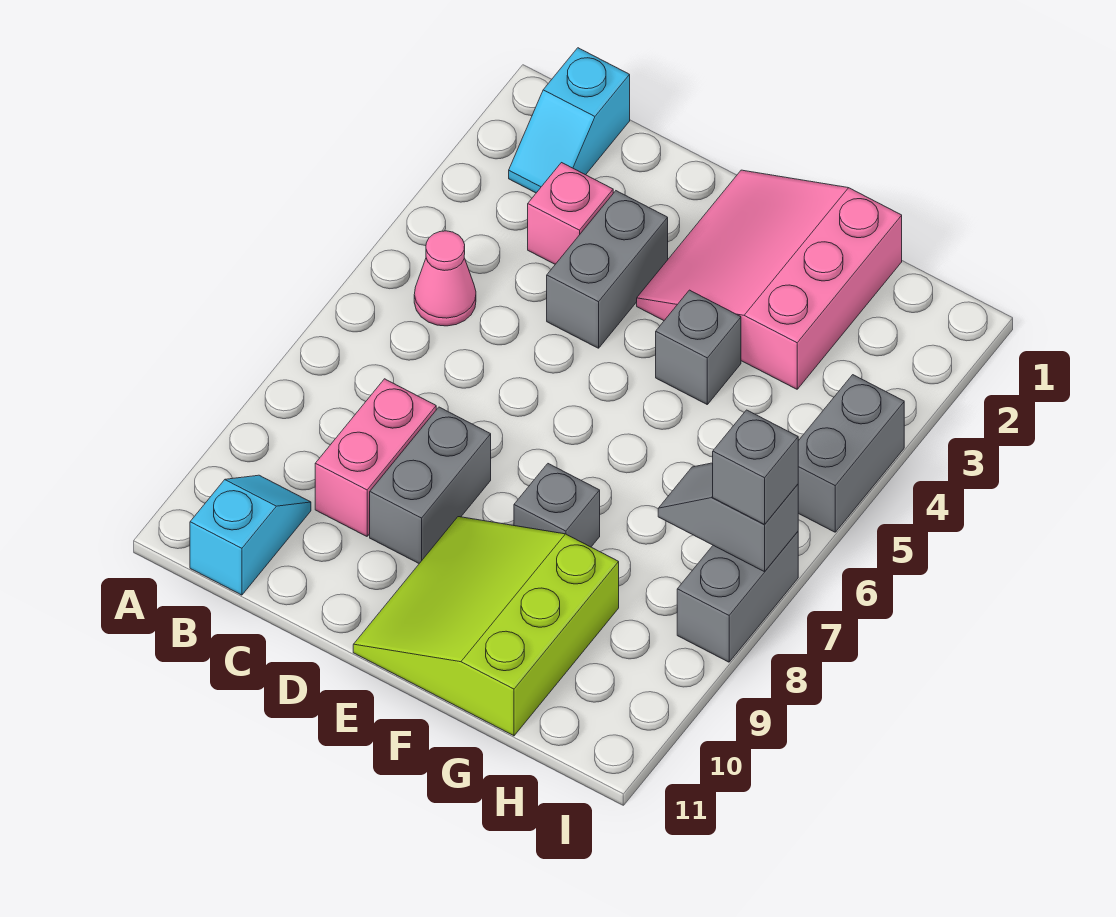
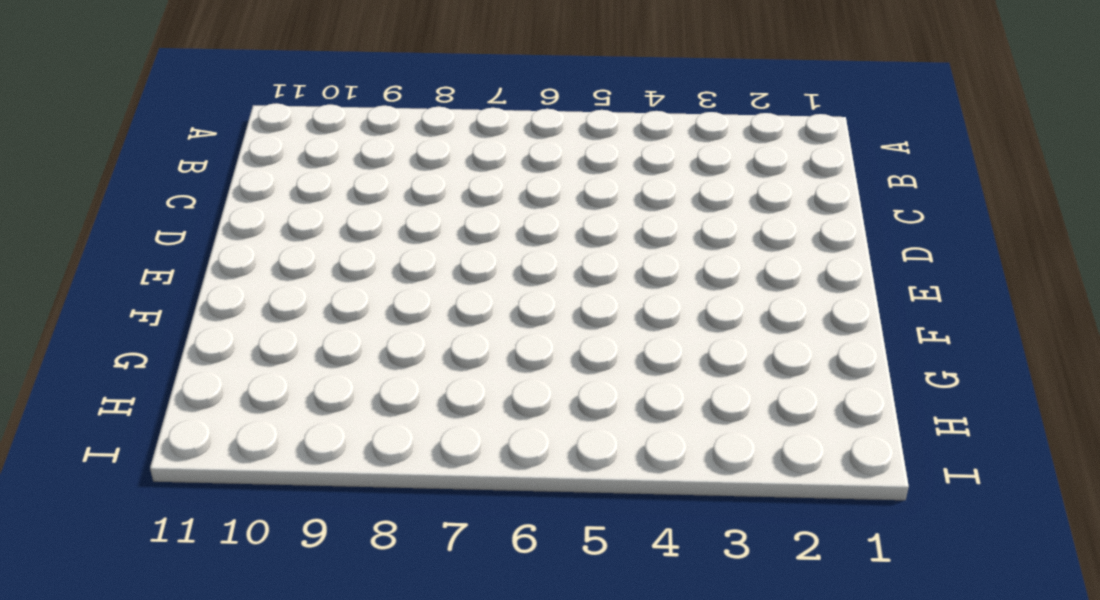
none -> cyan slope B1:B2 level 1 top 1
none -> pink cone B5 level 1
none -> cyan slope B10:B11 level 1 top 11

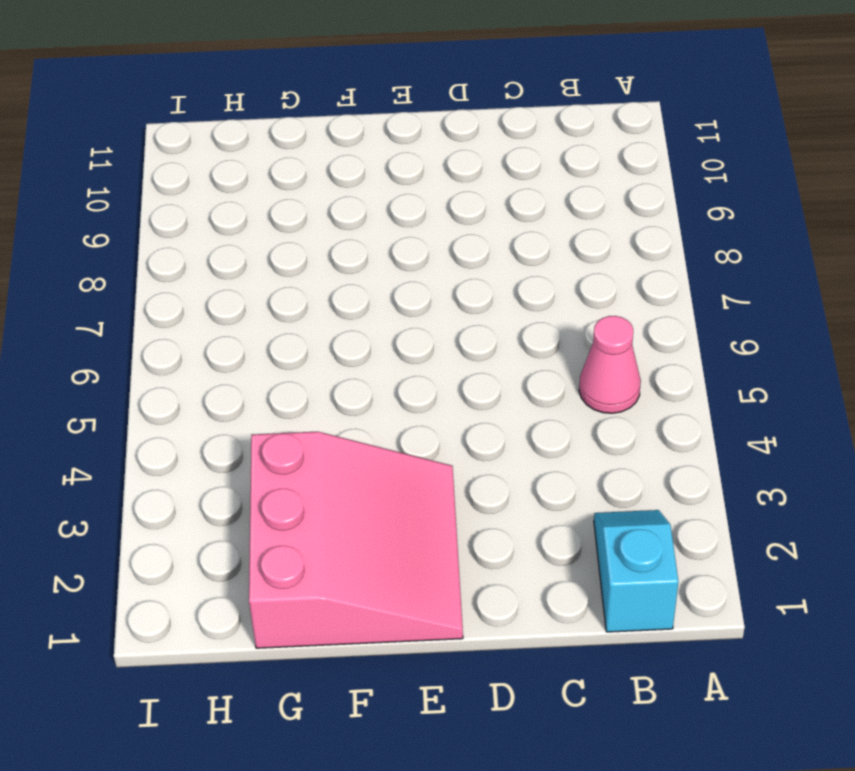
none -> cyan slope B10:B11 level 1 top 11
none -> pink brick C3 level 1
none -> pink brick C8:C9 level 1

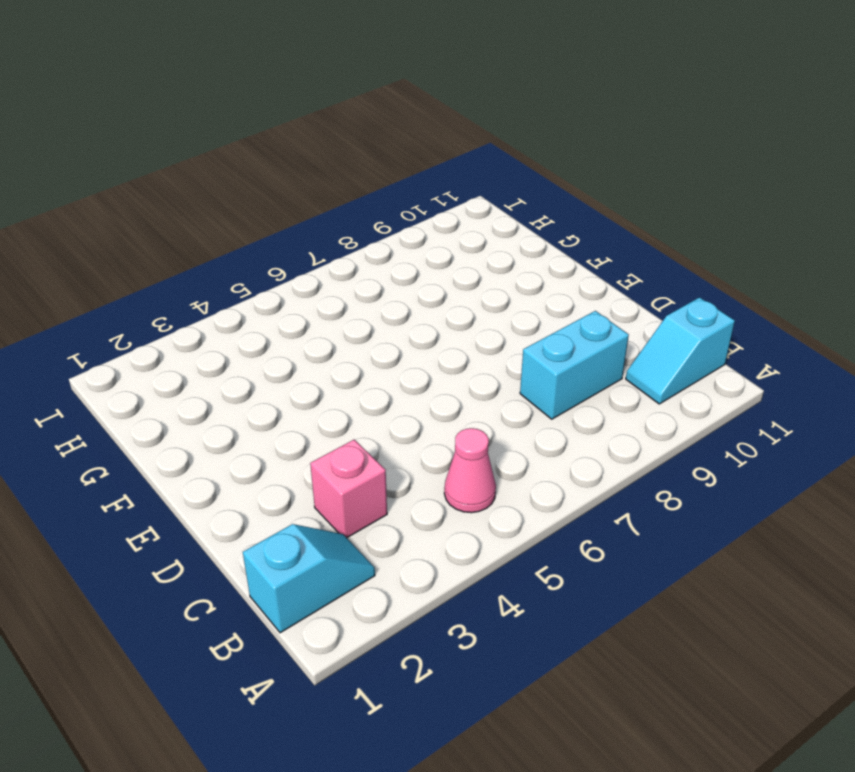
cyan brick C8:C9 level 1 -> pink brick C8:C9 level 1
none -> grey brick D3:D4 level 1
none -> grey brick D8:D9 level 1
none -> pink slope E1:G3 level 1 top G

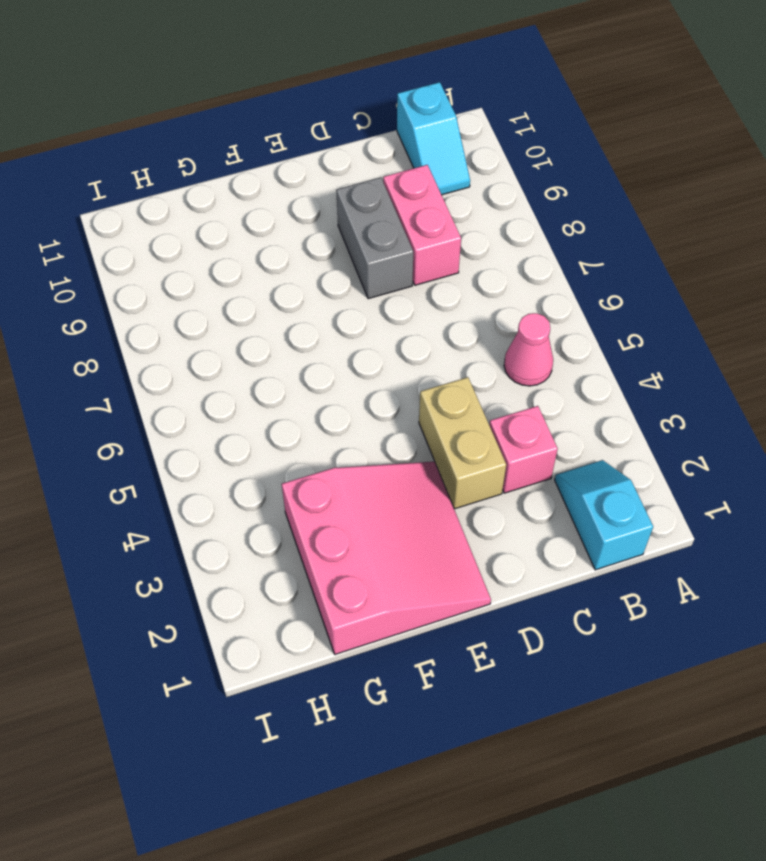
tan brick D3:D4 level 1 -> grey brick D3:D4 level 1
none -> lime slope E9:G11 level 1 top G
none -> grey brick F4 level 1
none -> grey brick F8 level 1

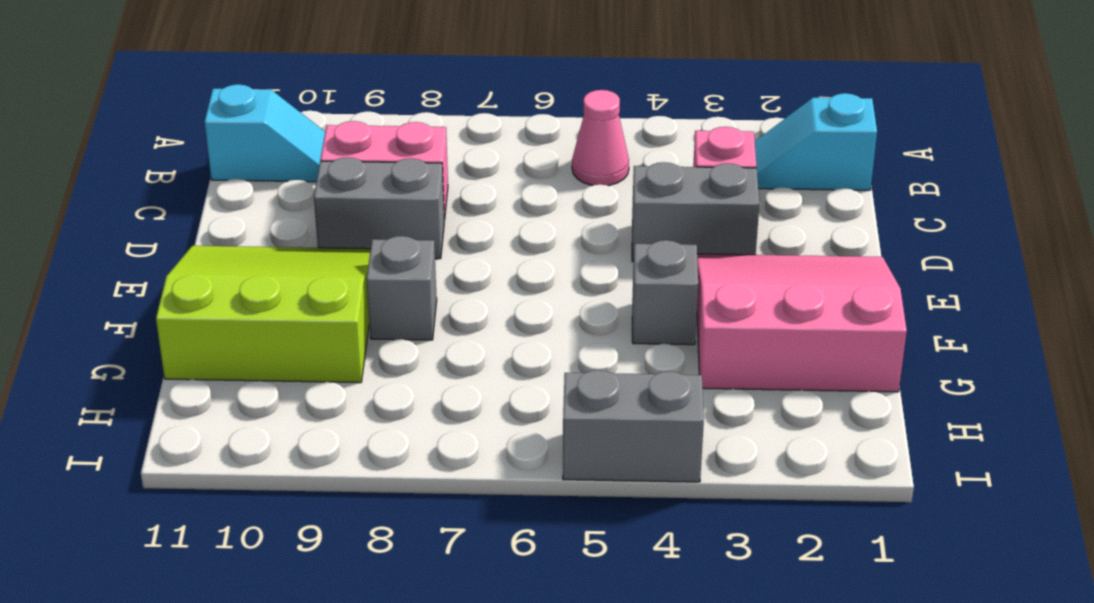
none -> grey brick I7:I8 level 1
none -> grey slope H7:I7 level 2 top I
none -> grey brick I7 level 3

